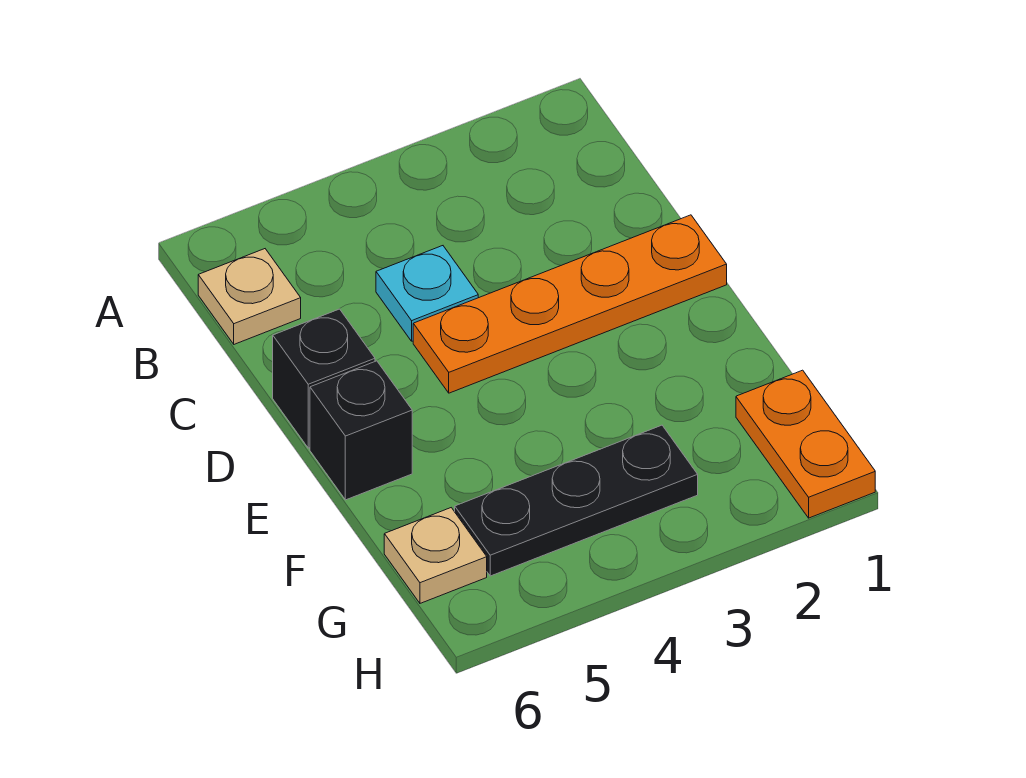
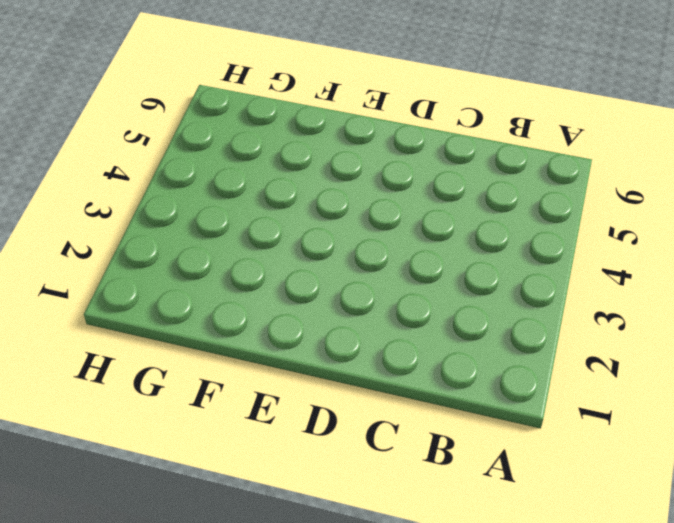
none -> tan plate B6 level 1
none -> cyan plate C4 level 1

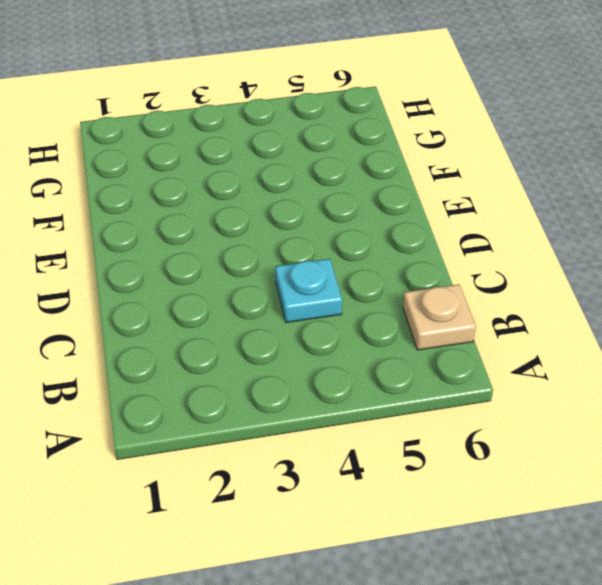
none -> orange plate D1:D4 level 1
none -> black brick D6 level 1

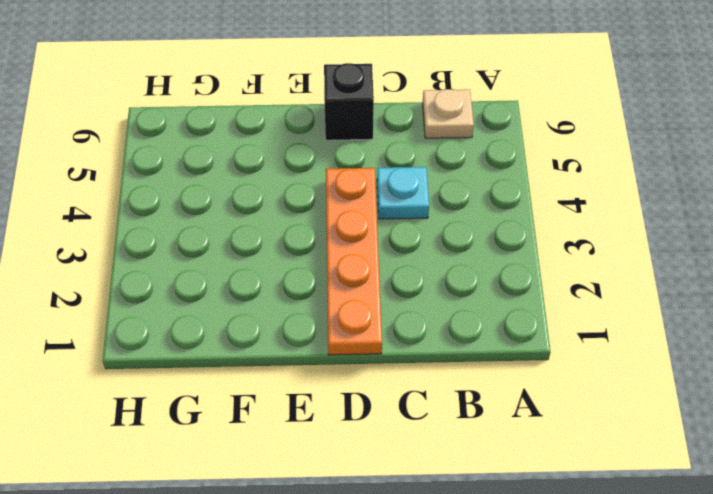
none -> black brick E6 level 1
none -> orange plate G1:H1 level 1

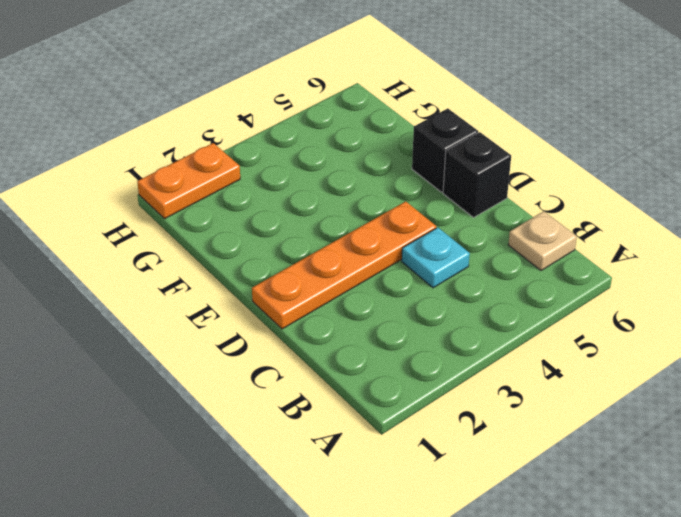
orange plate H1:H2 level 1 -> orange plate G1:H1 level 1
none -> black plate G3:G5 level 1
none -> tan plate G6 level 1

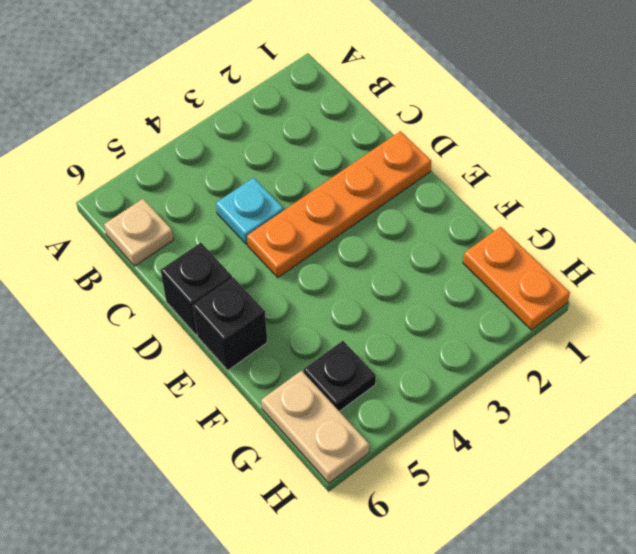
black plate G5 level 1 -> black plate G3:G5 level 1
tan plate G6:H6 level 1 -> tan plate G6 level 1

